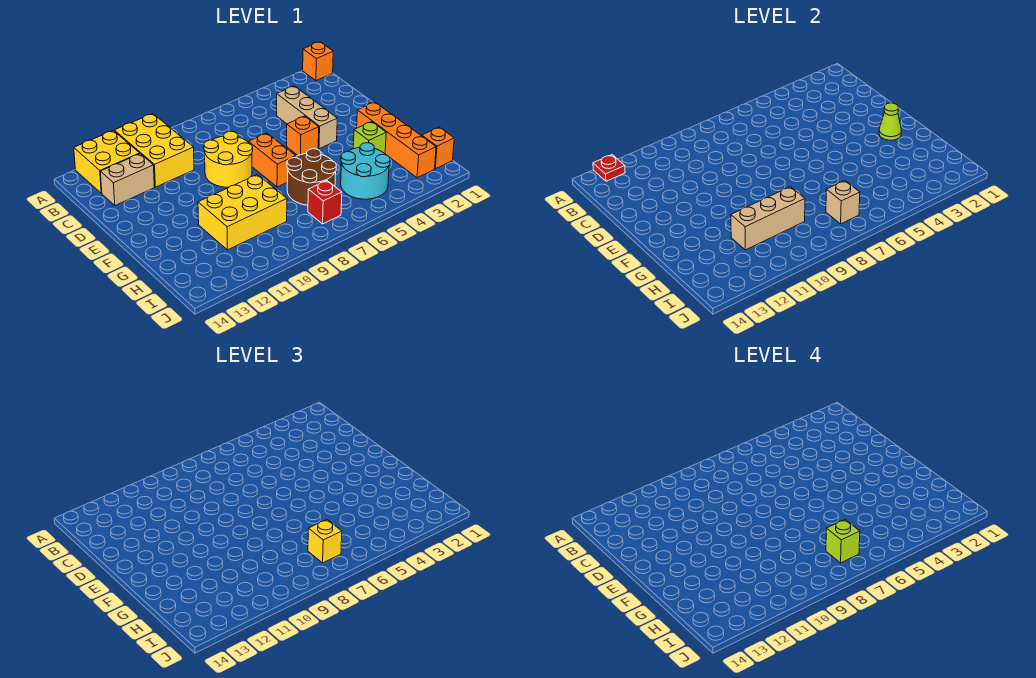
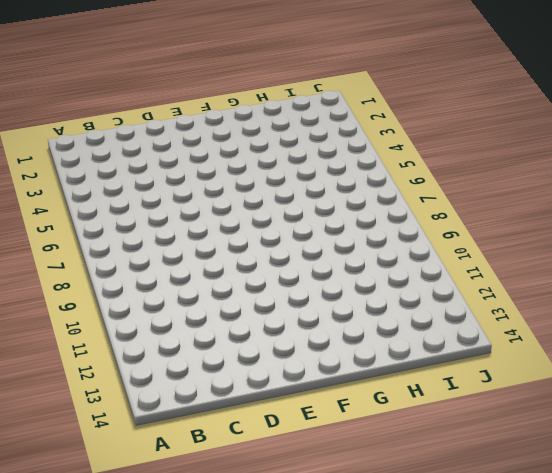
none -> orange brick A1 level 1
none -> yellow brick A10:C11 level 1
none -> yellow brick A12:B13 level 1

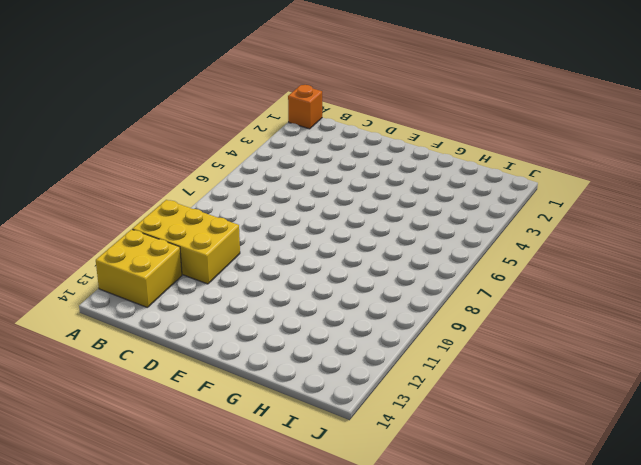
none -> tan brick C4:E4 level 1
none -> tan brick C12:C13 level 1
none -> yellow round brick D8:E9 level 1

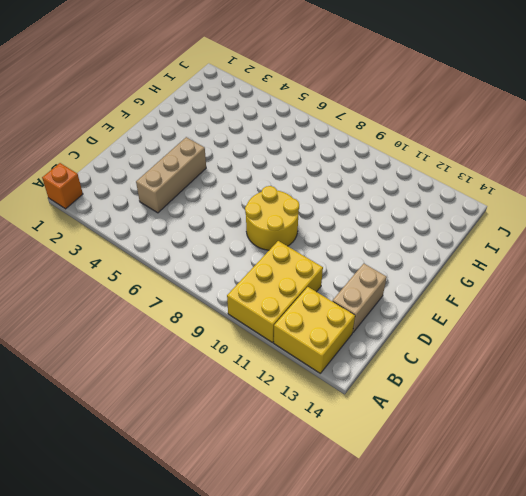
tan brick C13:D13 level 1 -> tan brick C12:C13 level 1
none -> orange brick E5 level 1
none -> orange brick E7:F7 level 1
none -> orange brick F2:I2 level 1

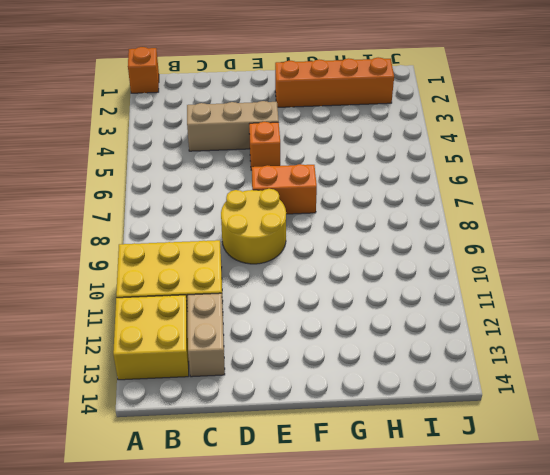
none -> lime brick G3 level 1
none -> brown round brick G6:H7 level 1
none -> yellow brick G9:H11 level 1

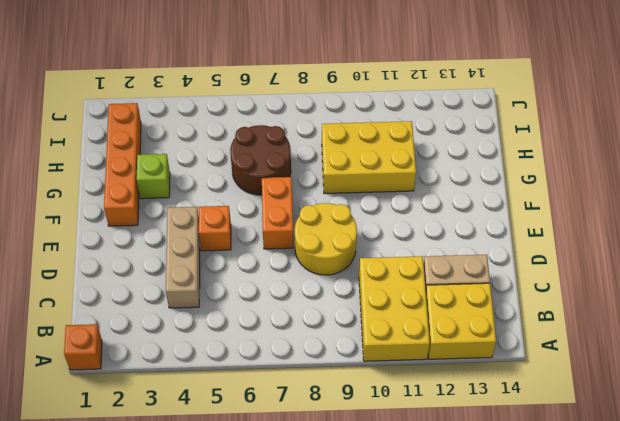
none -> cyan round brick H4:I5 level 1
none -> orange brick I1 level 1
none -> red brick I7 level 1

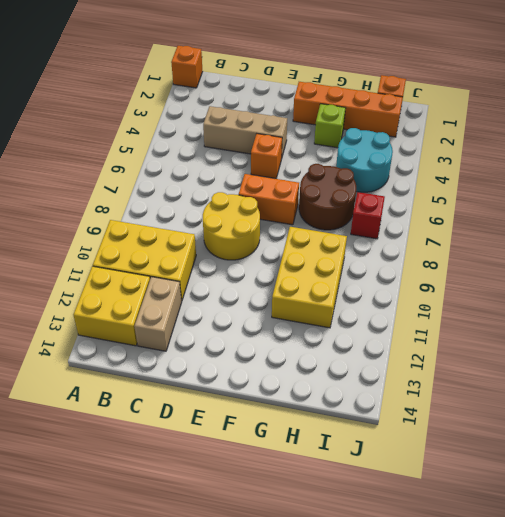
none -> red plate A13 level 2
none -> lime cone F2 level 2
none -> tan brick H9:H11 level 2

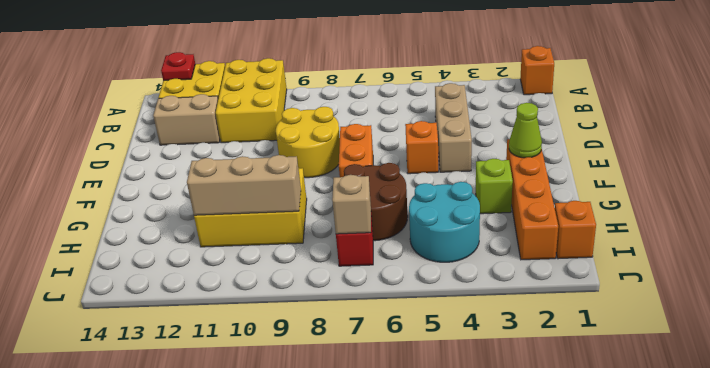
none -> yellow brick I7 level 3
none -> lime brick I7 level 4

